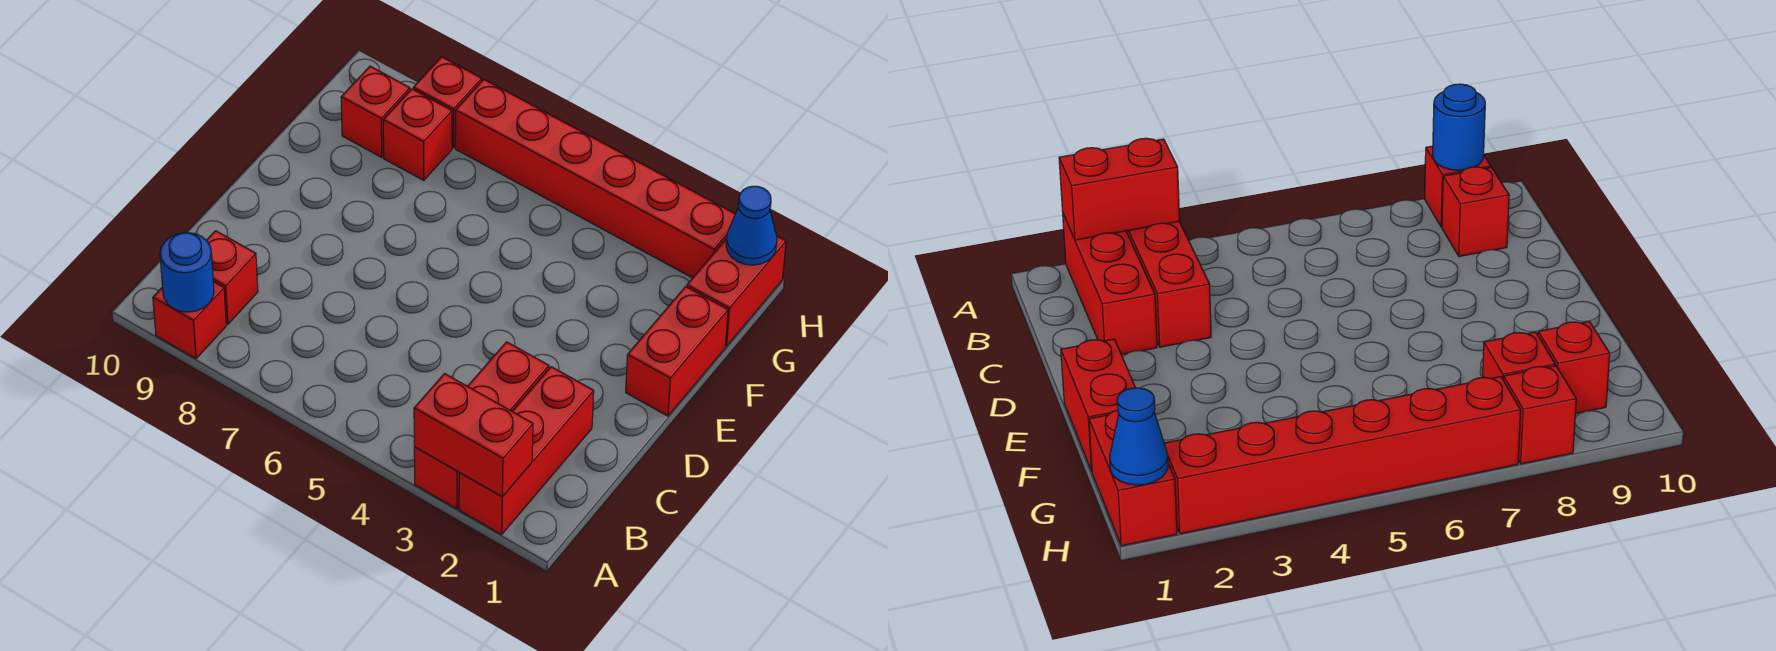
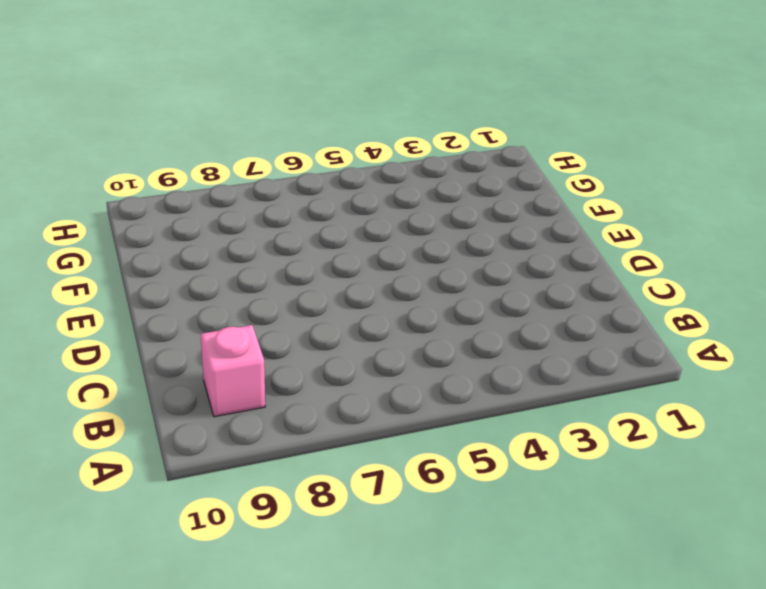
pink brick B9 level 1 -> red brick B9 level 1
none -> red brick A2:C2 level 1
none -> red brick A3:C3 level 1
none -> red brick A9 level 1

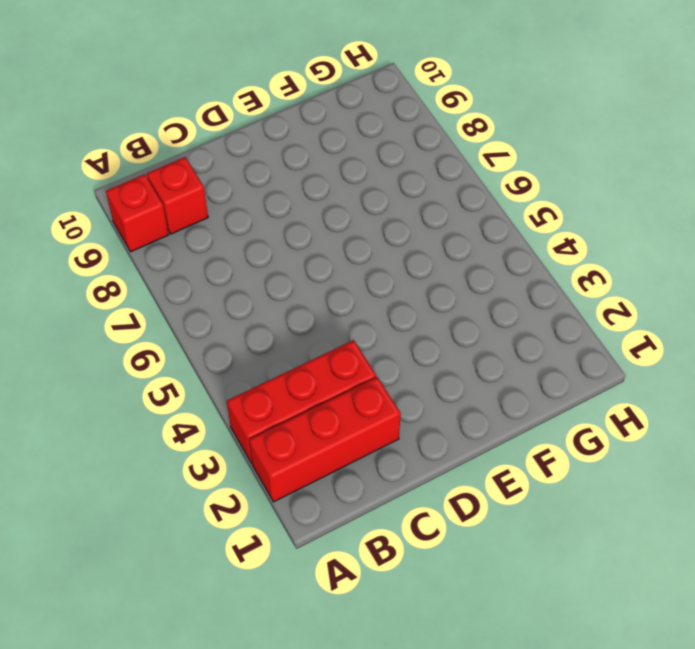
none -> red brick E1:F1 level 1
none -> red brick G1:H1 level 1
none -> red brick G8 level 1

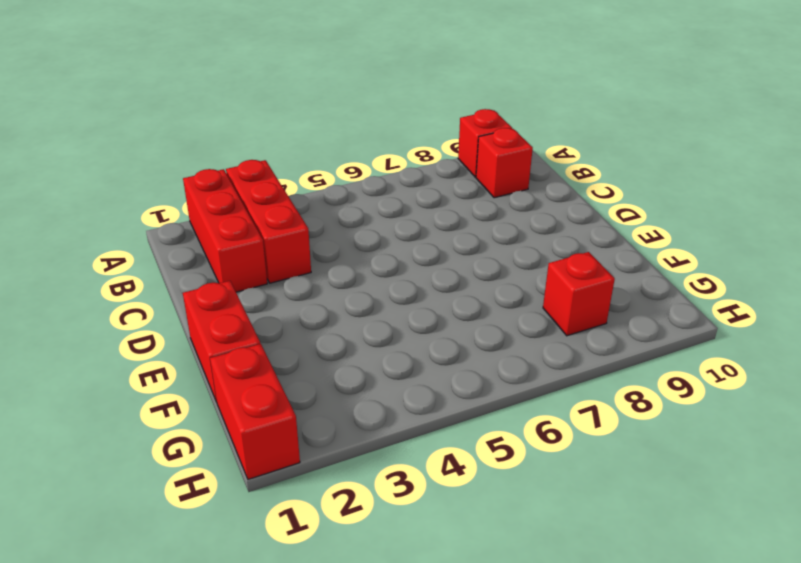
none -> red brick G9 level 1
none -> red brick H2:H7 level 1
none -> red brick H8 level 1

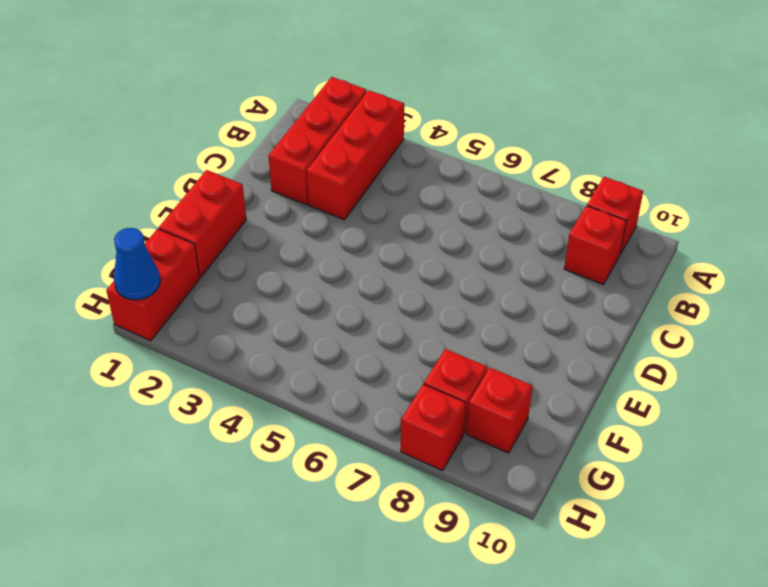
none -> red brick H2:H7 level 1
none -> red brick A2:A3 level 2
none -> blue round brick A9 level 2

